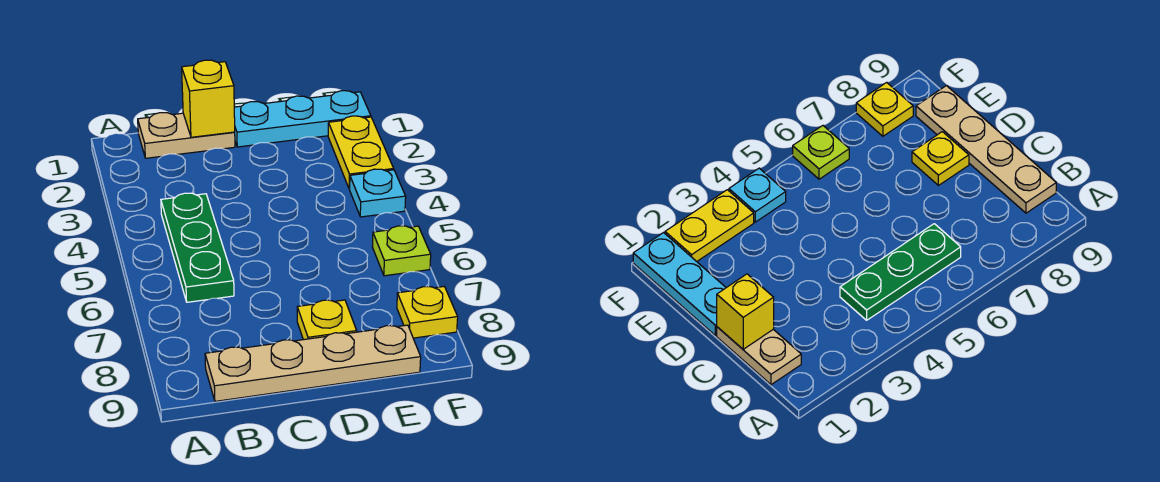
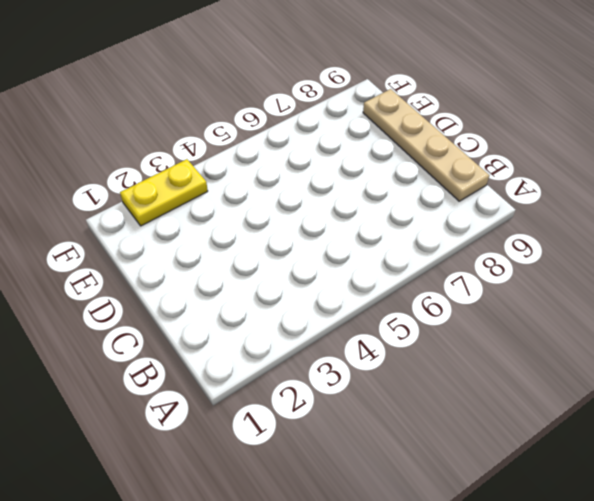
none -> tan plate B1:C1 level 1
none -> green plate B4:B6 level 1

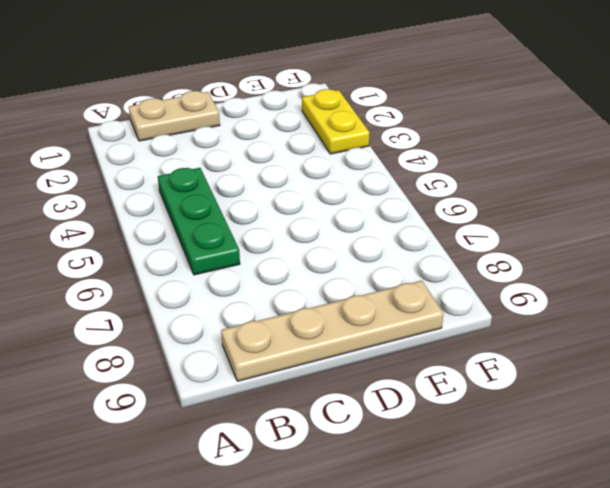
none -> cyan plate D1:F1 level 1
none -> yellow plate D8 level 1

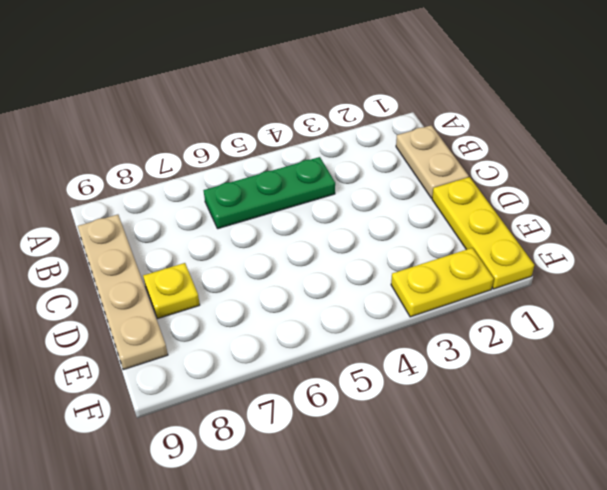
yellow plate D1:F1 level 1 -> cyan plate D1:F1 level 1
none -> cyan plate F4 level 1
none -> lime plate F6 level 1

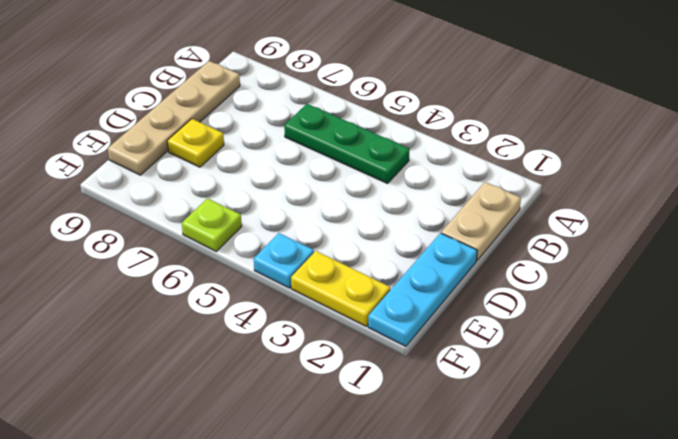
none -> yellow plate F8 level 1
none -> yellow brick C1 level 2

